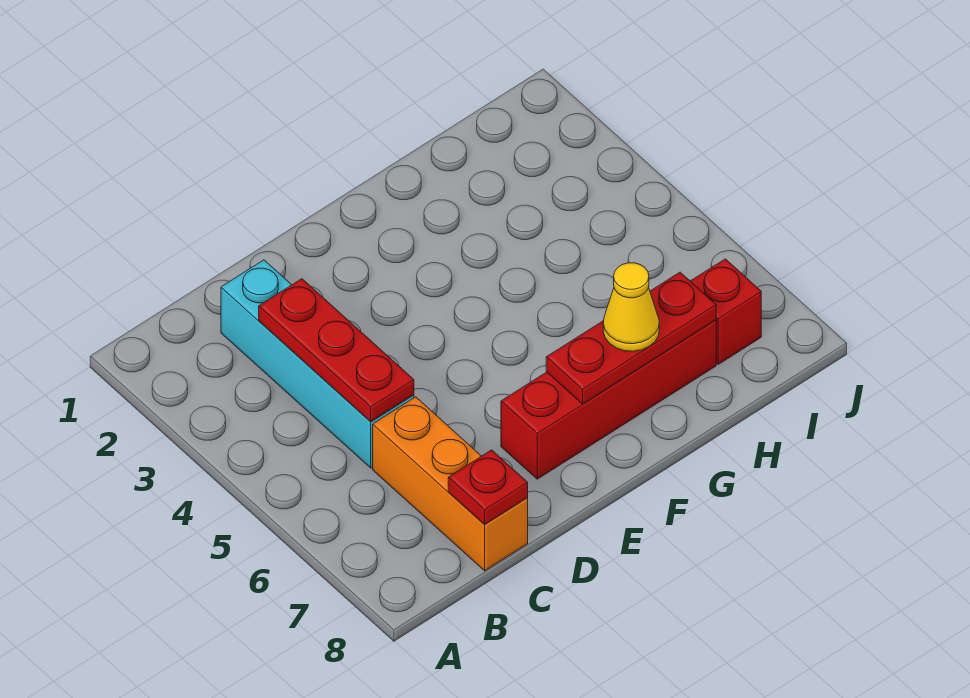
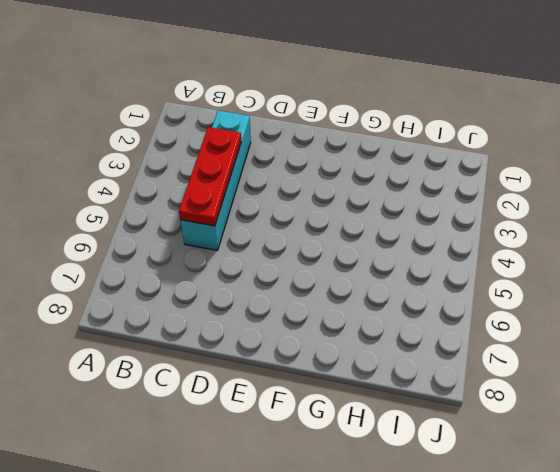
none -> orange brick C6:C8 level 1
none -> red brick E7:H7 level 1

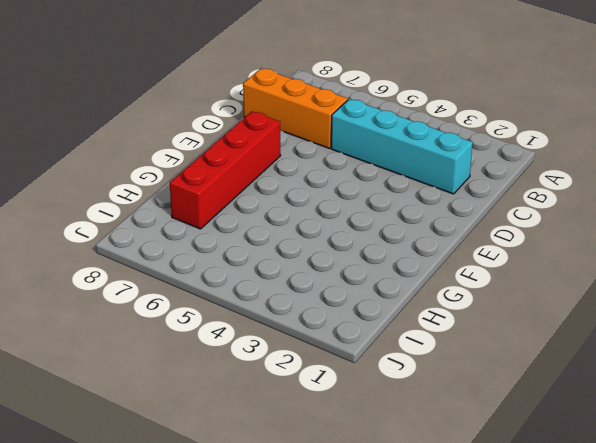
none -> red brick I7 level 1
none -> red plate C3:C5 level 2

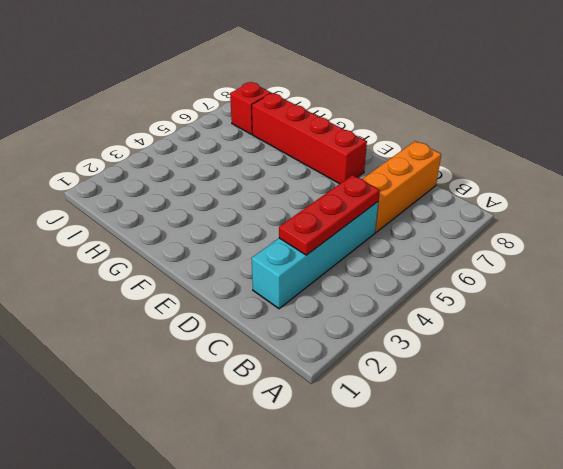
none -> red plate C8 level 2
none -> red plate F7:H7 level 2

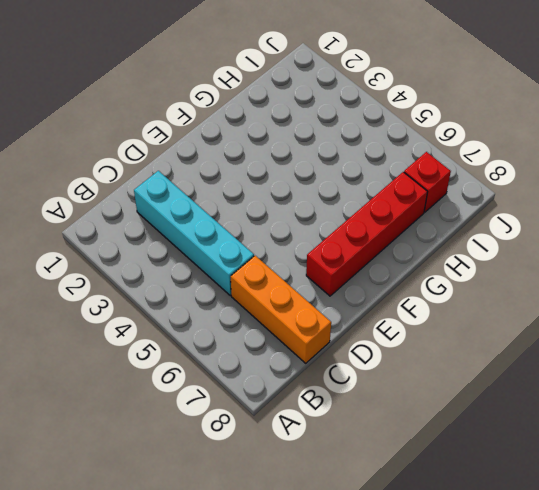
none -> red plate C3:C5 level 2
none -> red plate C8 level 2

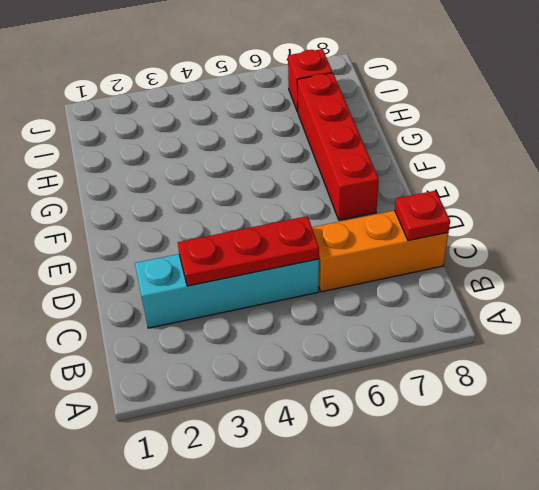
none -> red plate F7:H7 level 2
none -> yellow cone G7 level 3

